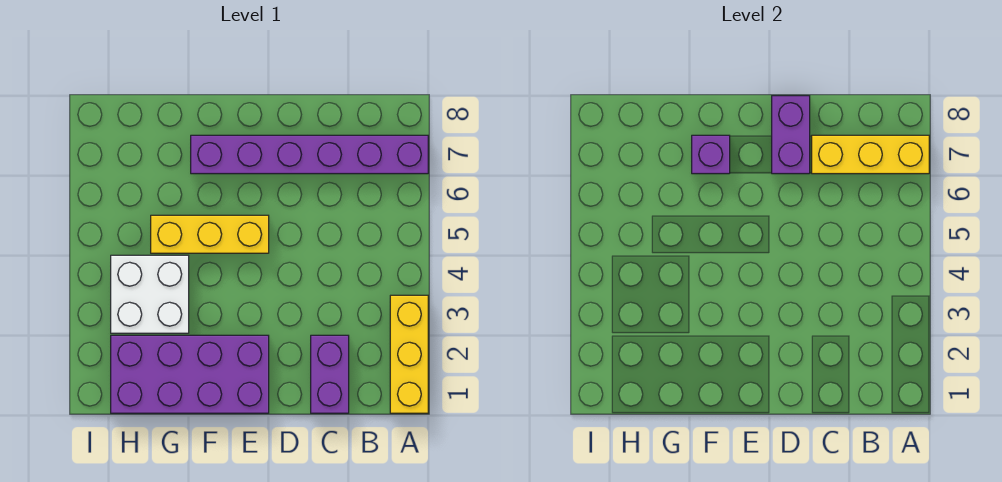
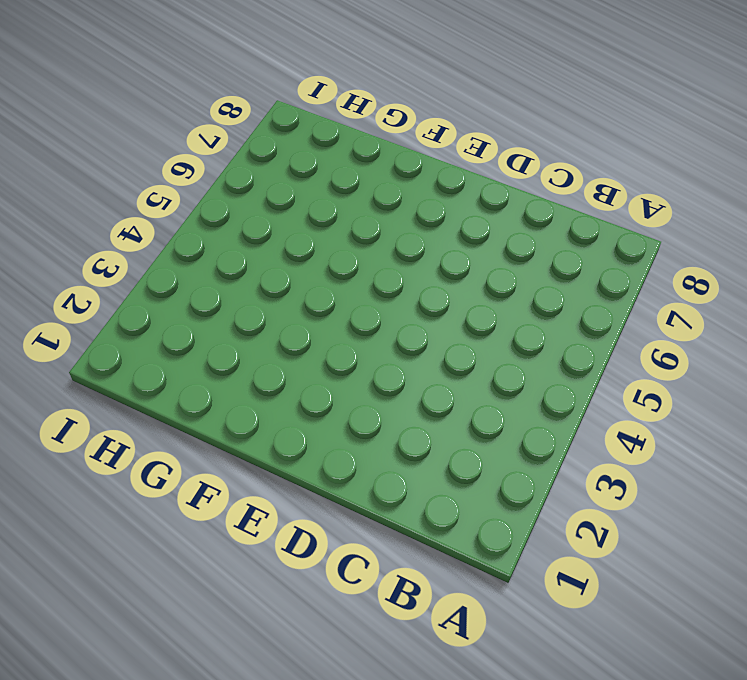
none -> yellow brick A1:A3 level 1
none -> purple brick A7:F7 level 1

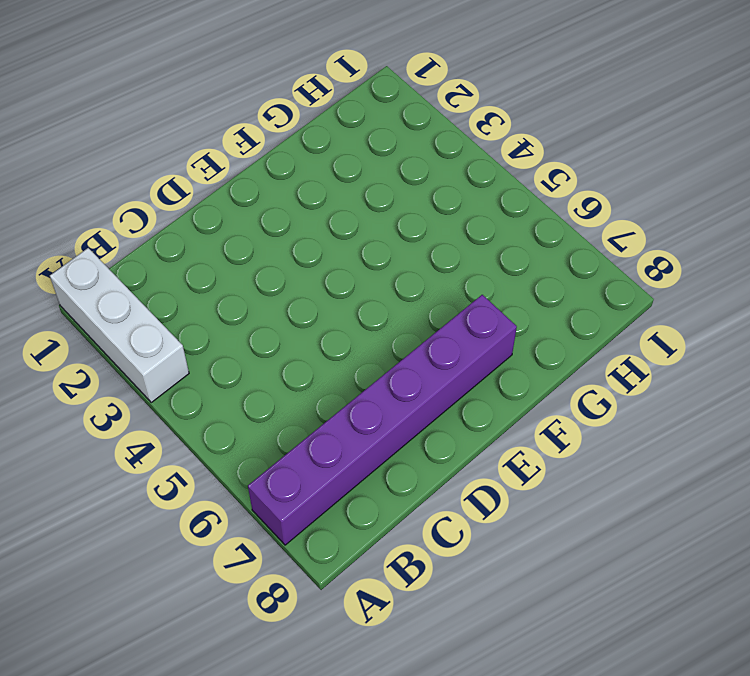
white brick A1:A3 level 1 -> yellow brick A1:A3 level 1
none -> purple brick C1:C2 level 1
none -> purple brick E1:H2 level 1

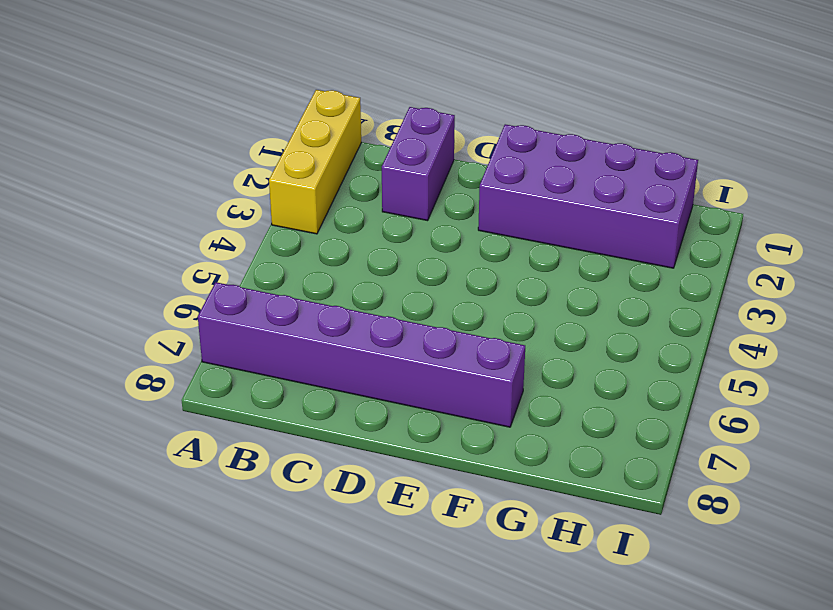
none -> yellow brick E5:G5 level 1
none -> white brick G3:H4 level 1

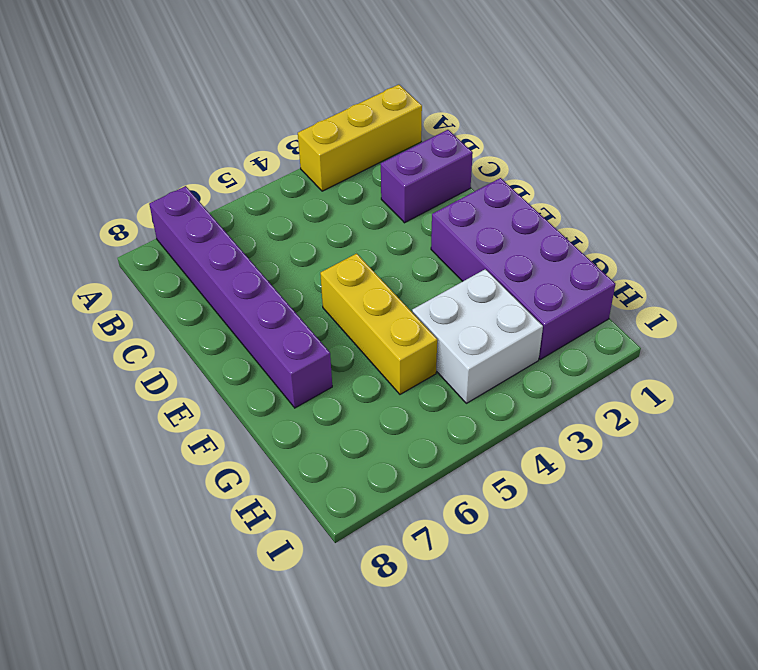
none -> yellow brick A7:C7 level 2
none -> purple brick D7:D8 level 2

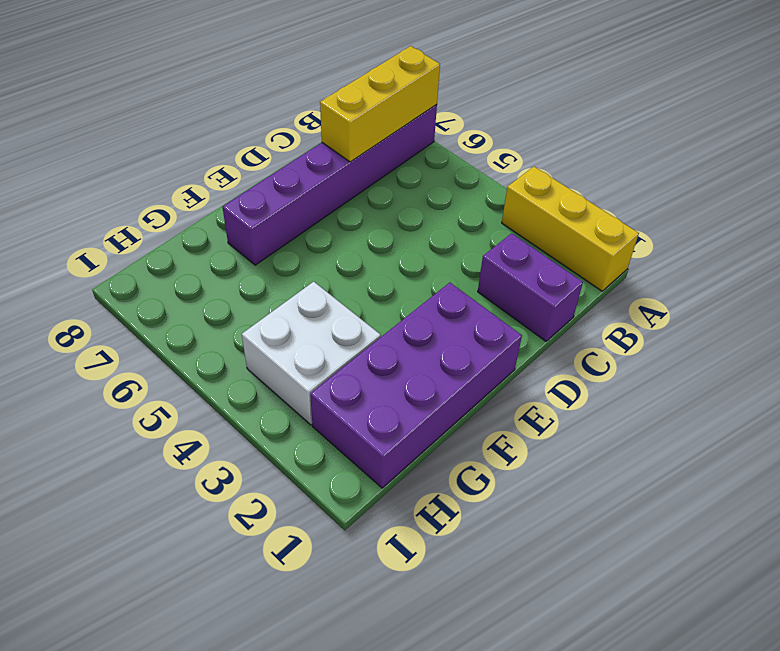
none -> yellow brick E5:G5 level 1
none -> purple brick D7:D8 level 2

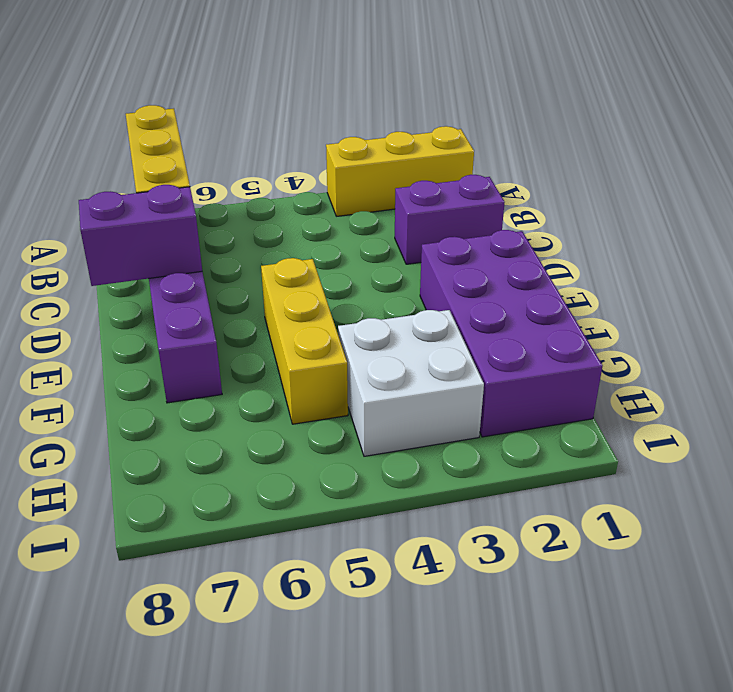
none -> purple brick F7 level 2

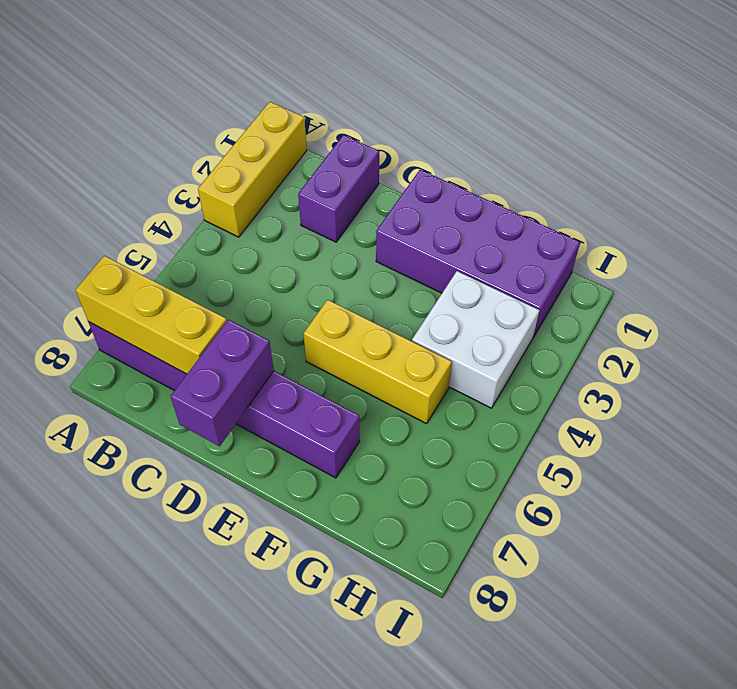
none -> purple brick F7 level 2

